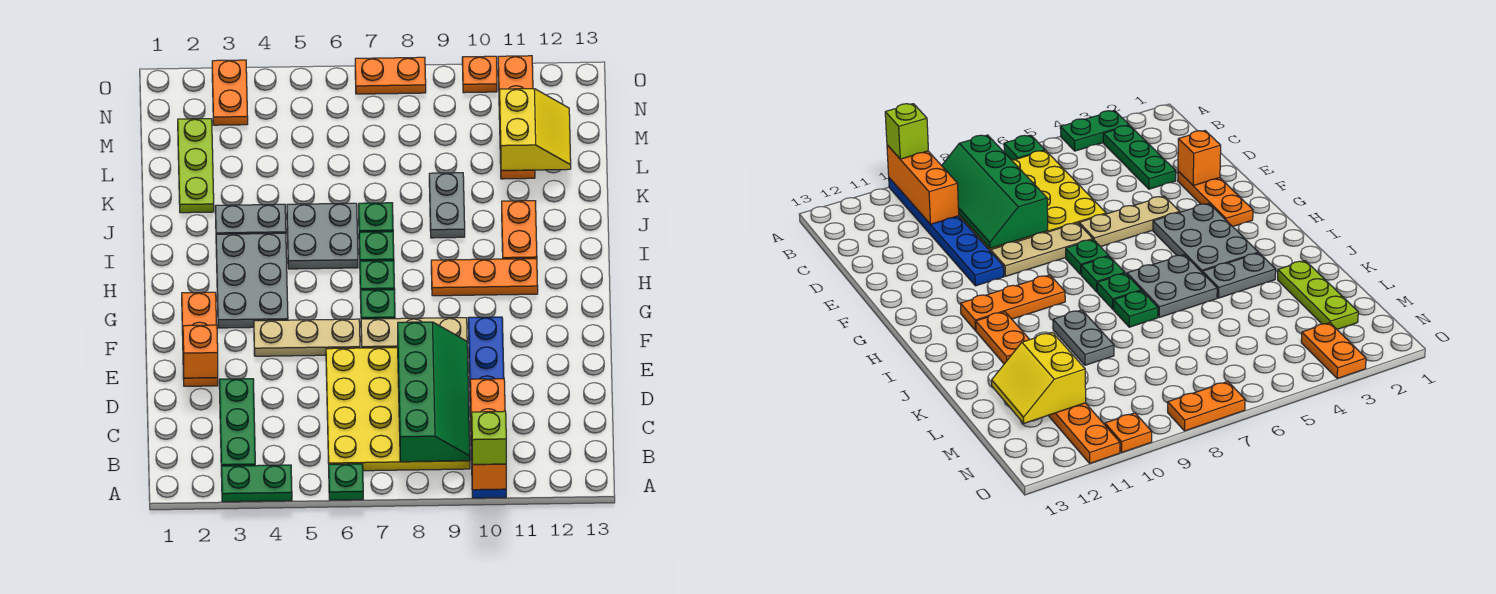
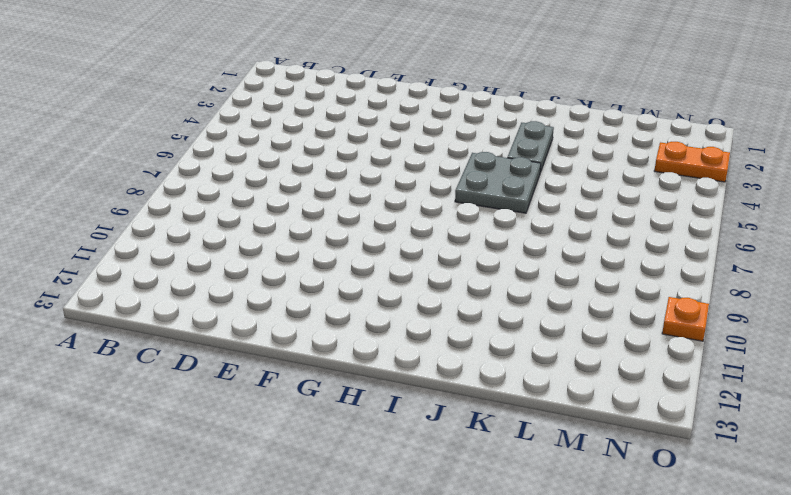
none -> green plate A3:A4 level 1
none -> green plate A6 level 1
none -> blue plate A10:F10 level 1

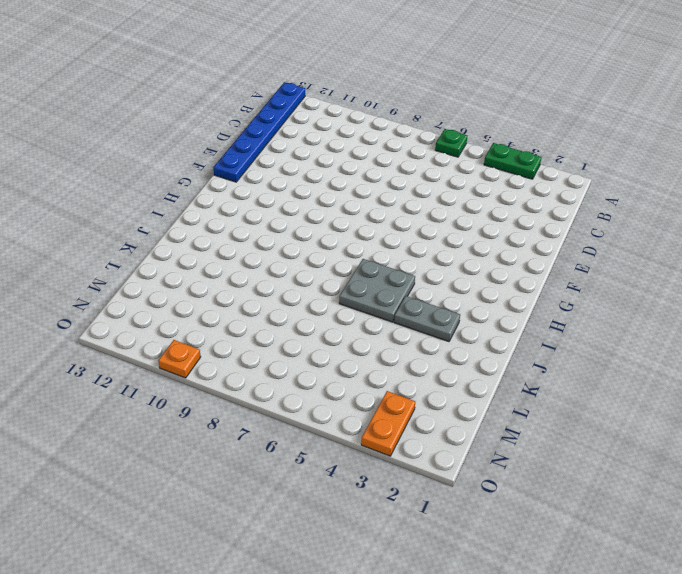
blue plate A13:F13 level 1 -> blue plate A10:F10 level 1
none -> green plate B3:D3 level 1
none -> yellow plate B6:E9 level 1
none -> orange plate E2:G2 level 1

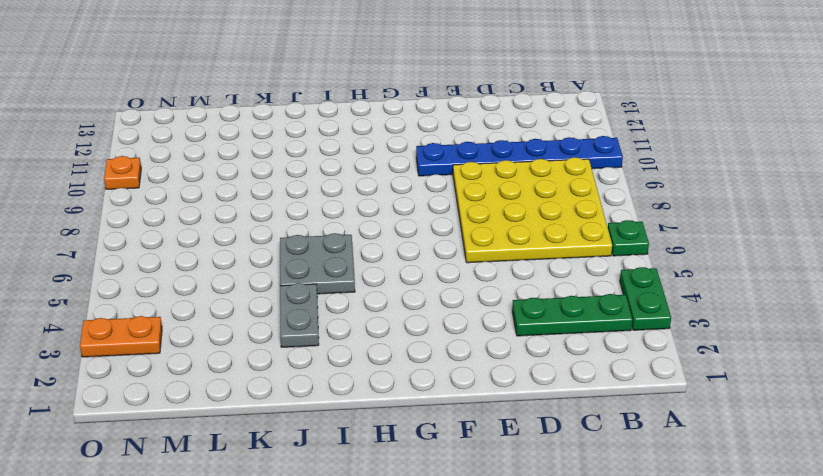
none -> orange plate E2:G2 level 1
none -> tan plate F4:F6 level 1
none -> tan plate F7:F9 level 1

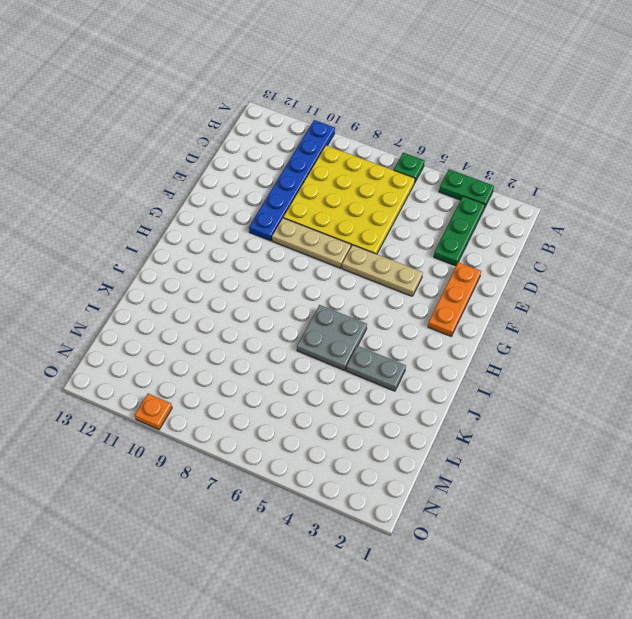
none -> grey plate G3:I4 level 1
none -> green plate G7 level 1
none -> green plate H7 level 1

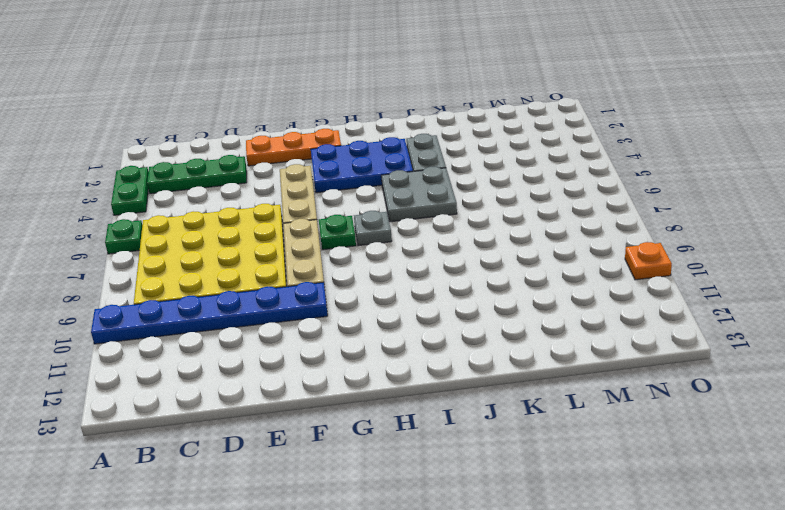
blue plate G3:I4 level 1 -> grey plate G3:I4 level 1
grey plate H7 level 1 -> green plate H7 level 1
none -> orange plate H9:H11 level 1
none -> green plate I7 level 1
none -> orange plate I11:J11 level 1

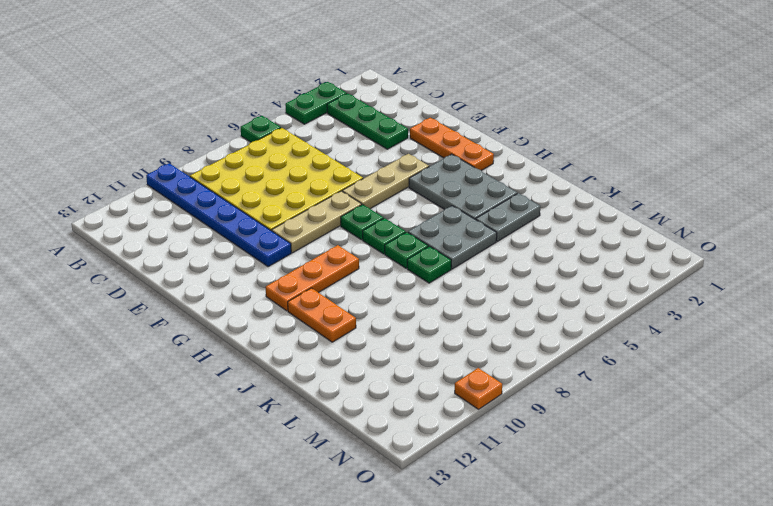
none -> grey plate J9:K9 level 1
none -> lime plate K2:M2 level 1
none -> orange plate L11:O11 level 1

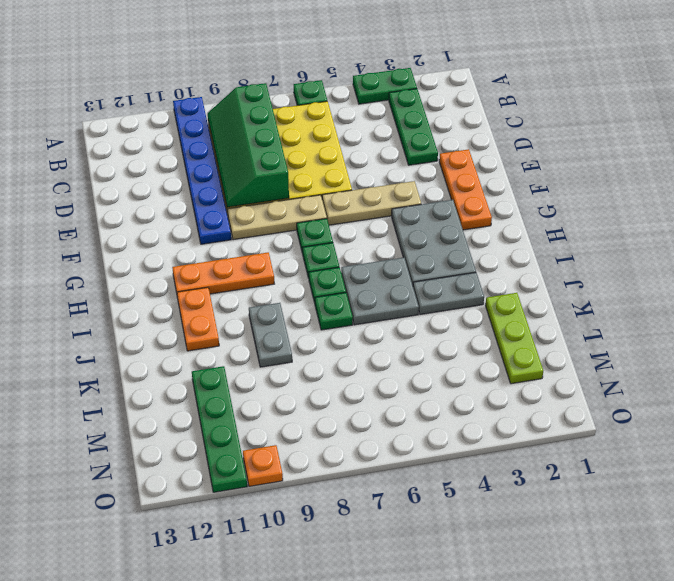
green plate L11:O11 level 1 -> orange plate L11:O11 level 1
none -> orange plate N3:O3 level 1
none -> orange plate O7:O8 level 1
none -> orange brick A10:C10 level 2

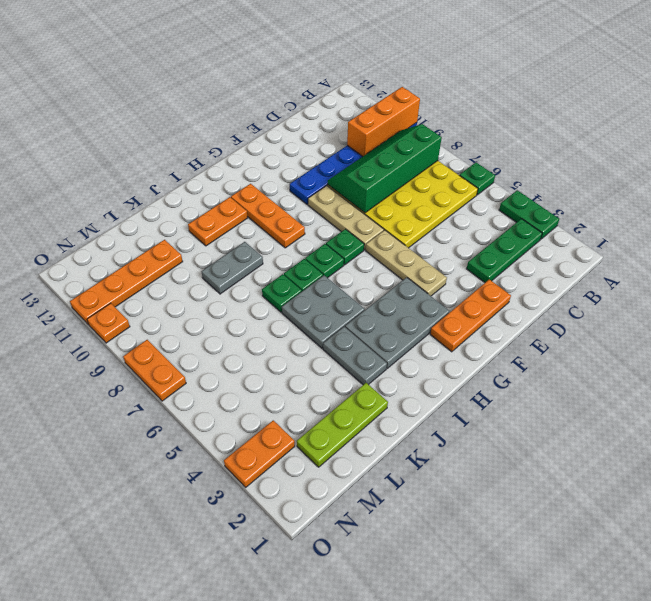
none -> orange brick E2 level 2
none -> yellow slope L11:M12 level 2 top 11
none -> lime brick A10 level 3

